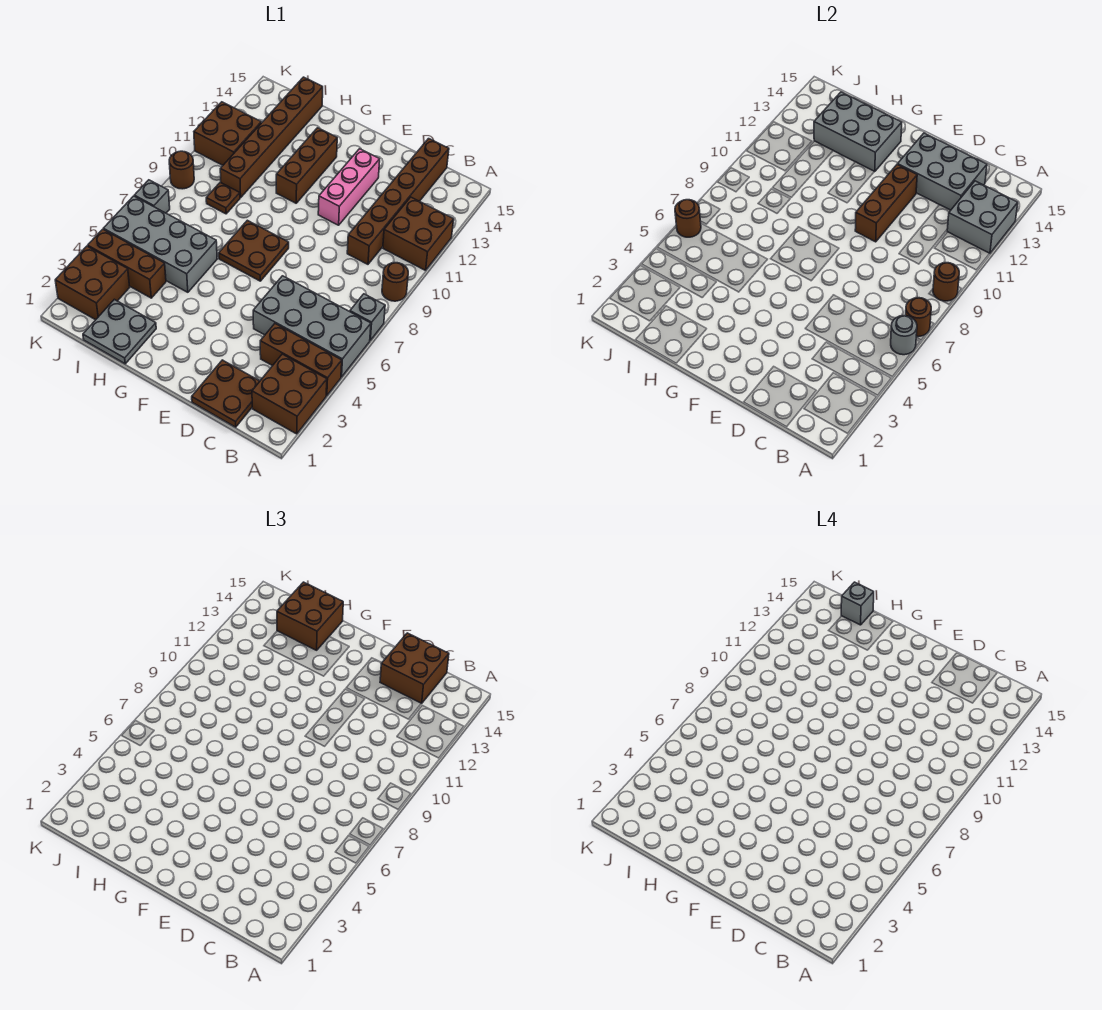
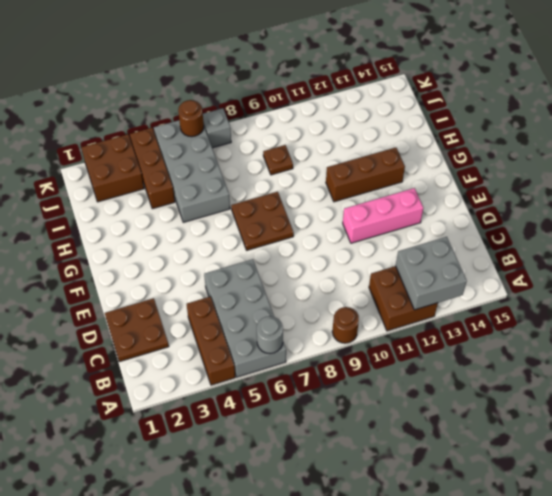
none -> brown brick A2:B3 level 1
none -> grey brick A7 level 1
none -> brown brick C10:C15 level 1
none -> grey plate H1:I2 level 1

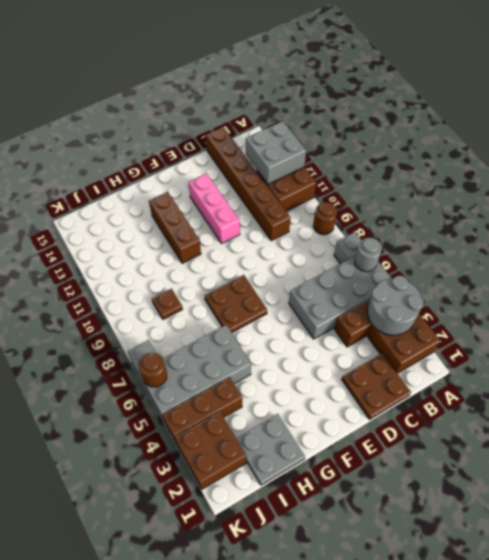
grey round brick A3:B4 level 2 -> none
none -> brown brick I10:I15 level 1
none -> brown brick J11:K12 level 1
none -> brown round brick K9 level 1
none -> brown round brick A7 level 2

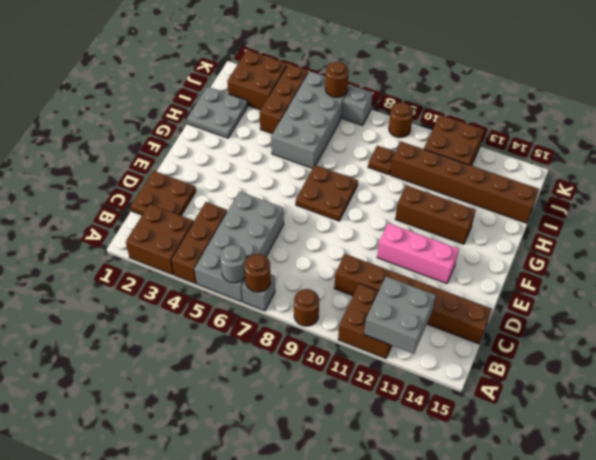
none -> brown round brick A9 level 2
none -> grey brick C13:E14 level 2
none -> brown brick E10:E12 level 2
none -> grey brick G13:I14 level 2

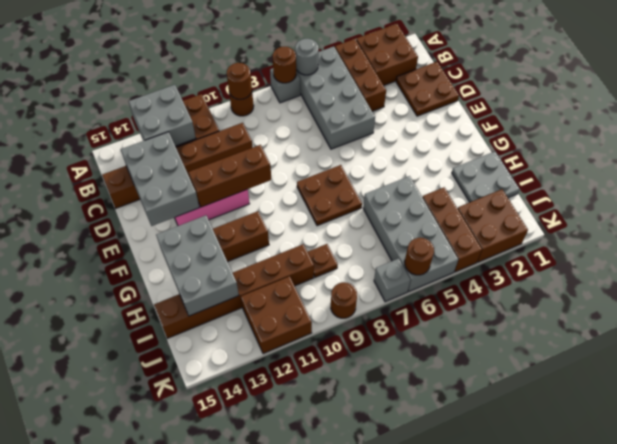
none -> brown brick C14:D15 level 3
none -> brown brick H14:I15 level 3
none -> grey brick I15 level 4

